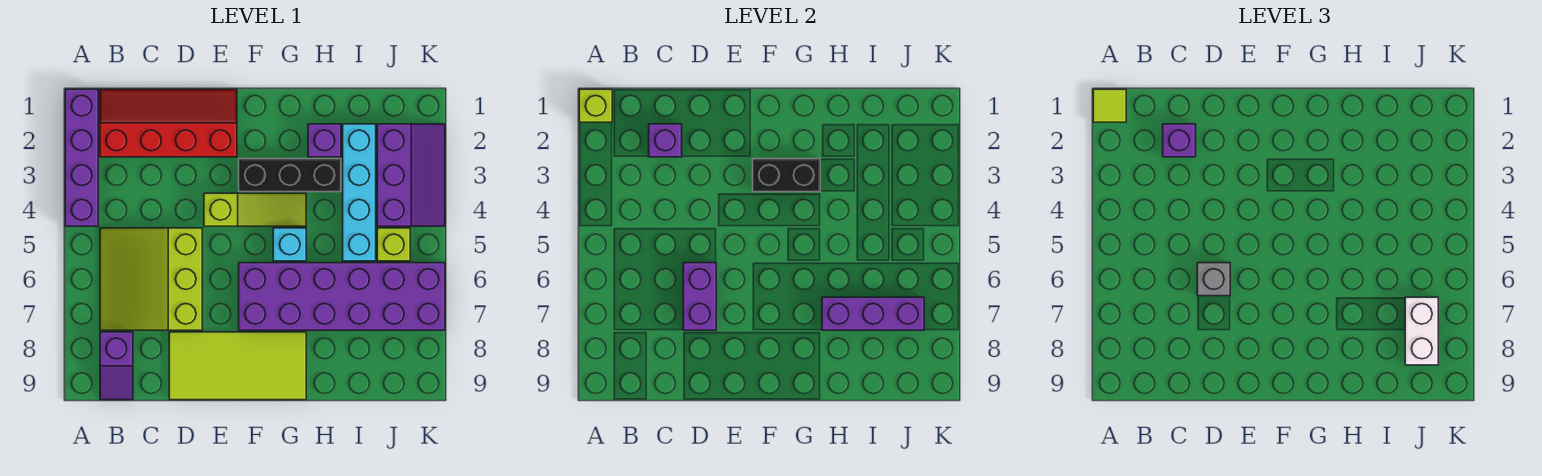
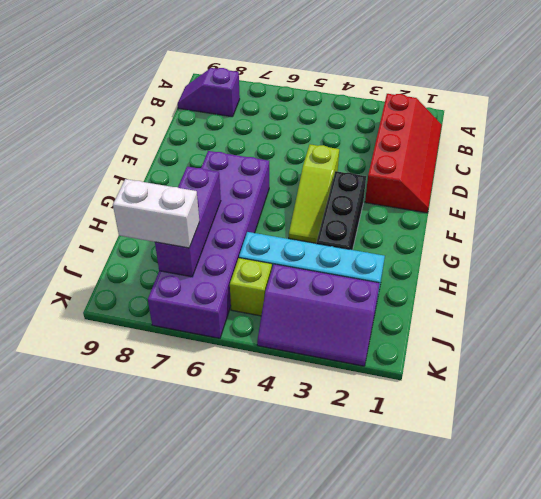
none -> purple brick A1:A4 level 1
none -> lime slope B5:D7 level 1 top D
none -> lime tile D8:G9 level 1

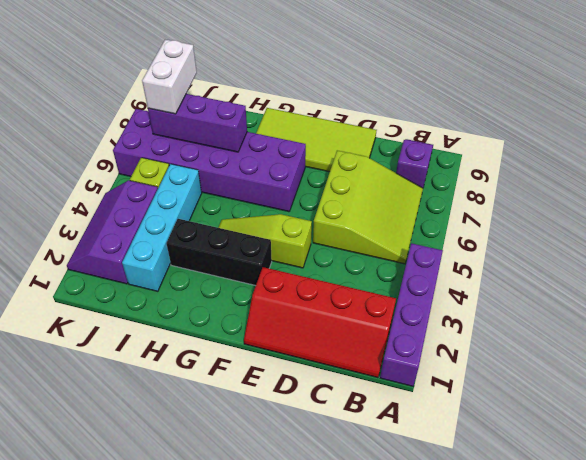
none -> cyan brick G5 level 1
none -> purple brick H2 level 1
none -> lime brick A1 level 2

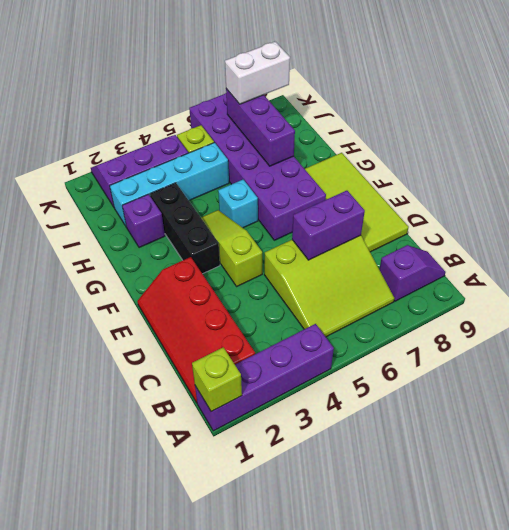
none -> purple brick C2 level 2
none -> black brick F3:G3 level 2
none -> lime tile A1 level 3

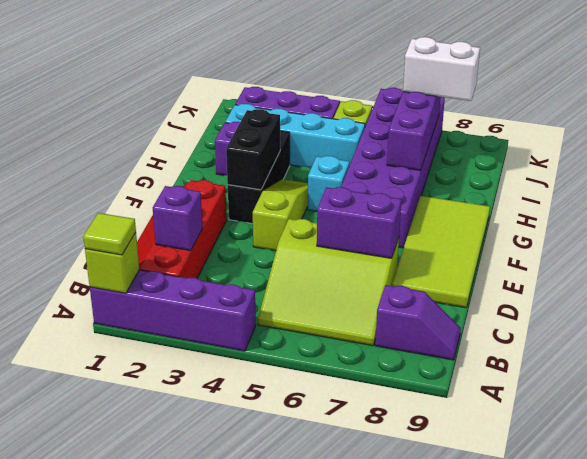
none -> purple brick C2 level 3
none -> grey brick D6 level 3

